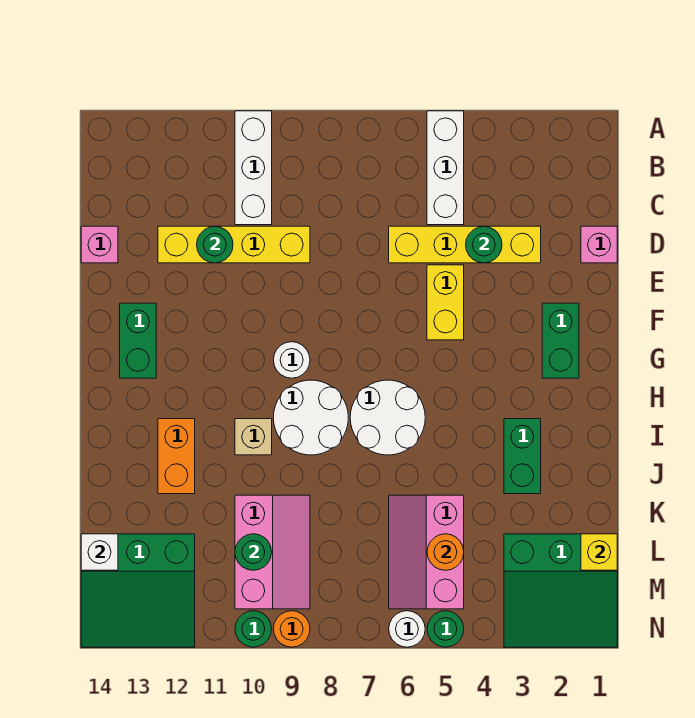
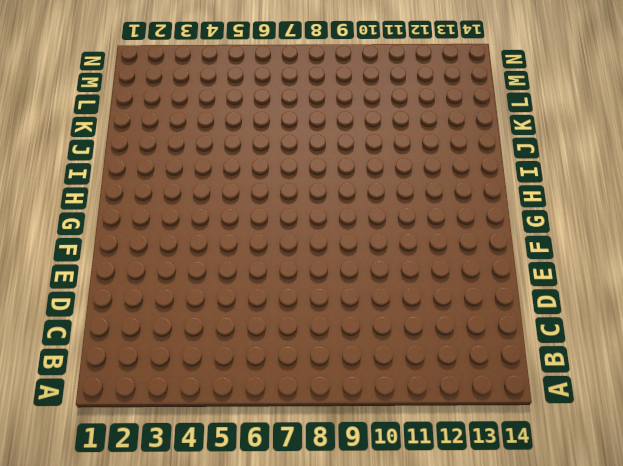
none -> white brick A5:C5 level 1
none -> white brick A10:C10 level 1
none -> pink brick D1 level 1

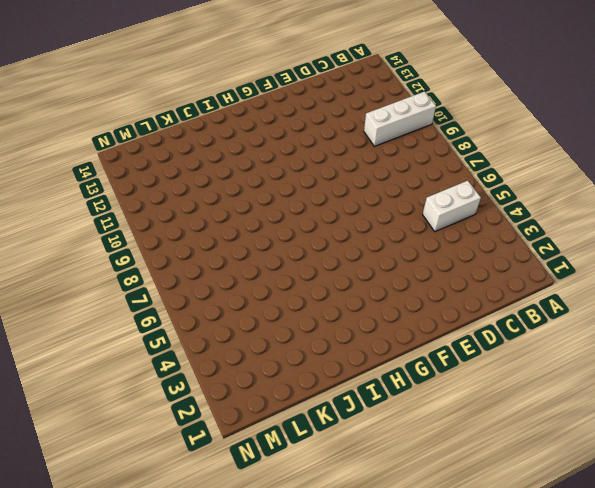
white brick B5:C5 level 1 -> white brick A5:C5 level 1
none -> pink brick D1 level 1
none -> yellow brick D3:D6 level 1
none -> yellow brick D9:D12 level 1

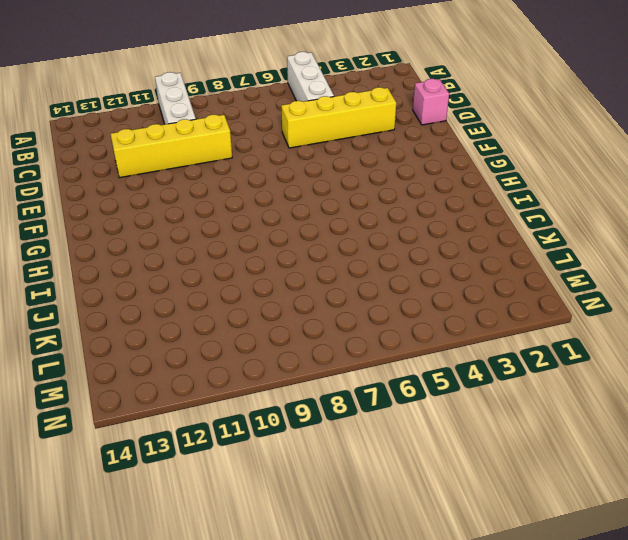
none -> pink brick D14 level 1
none -> yellow brick E5:F5 level 1
none -> green brick F2:G2 level 1

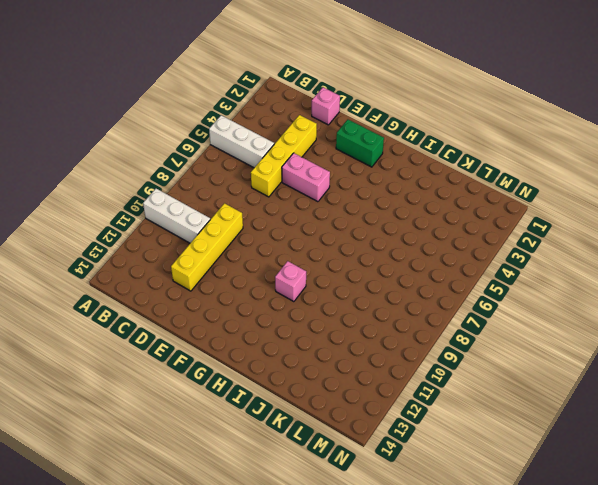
pink brick E5:F5 level 1 -> yellow brick E5:F5 level 1
pink brick H10 level 1 -> pink brick D14 level 1
none -> green brick F13:G13 level 1
none -> white round brick G9 level 1
none -> white round brick H6:I7 level 1

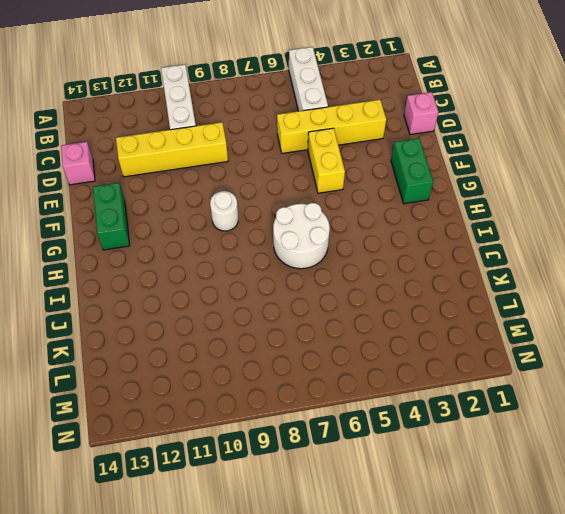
none -> white round brick H8:I9 level 1
none -> green brick I3:J3 level 1
none -> tan brick I10 level 1

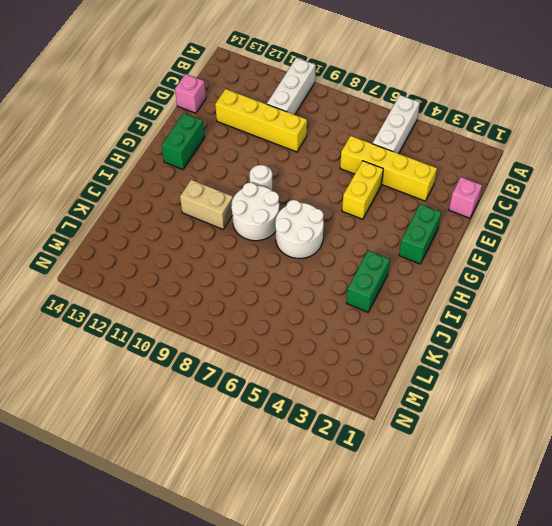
tan brick I10:I11 level 1 -> tan brick I10 level 1
none -> orange brick I12:J12 level 1
none -> pink slope K5:M6 level 1 top 5
none -> pink slope K9:M10 level 1 top 10

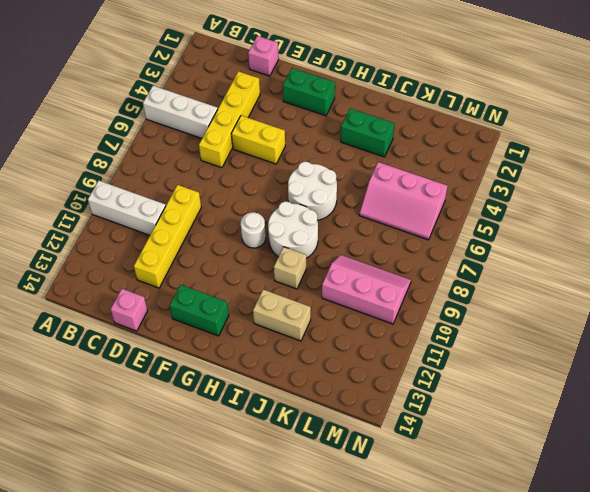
tan brick I12:J12 level 1 -> orange brick I12:J12 level 1
none -> green slope L1:N3 level 1 top L
none -> green slope L12:N14 level 1 top L
none -> green round brick N5 level 1

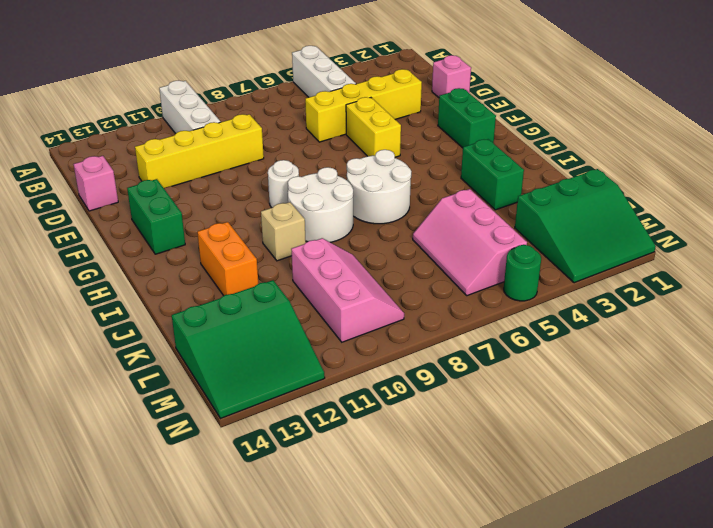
none -> white round brick N6 level 1
none -> orange round brick N9 level 1
none -> green round brick N10 level 1

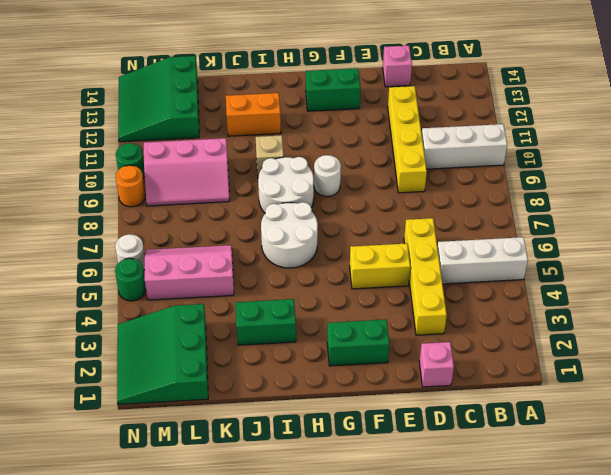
none -> green round brick D4 level 2
none -> green round brick D11 level 2
none -> yellow brick L1 level 2

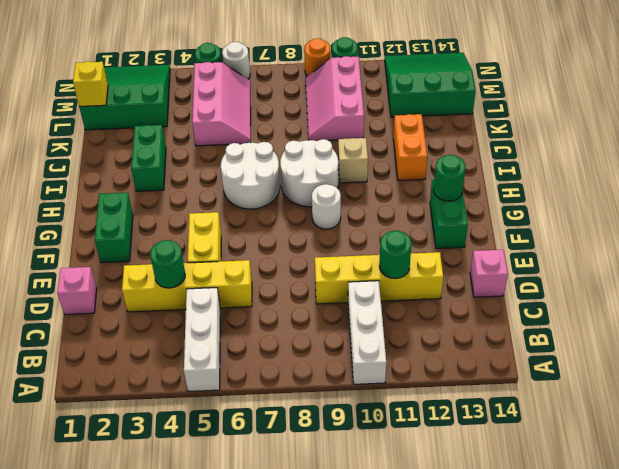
green round brick G13 level 2 -> green round brick L10 level 2
none -> orange round brick L5 level 2
none -> white brick L14 level 2

